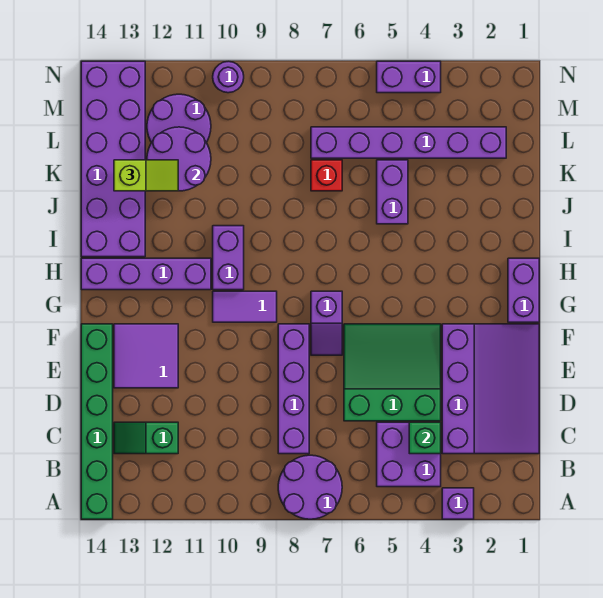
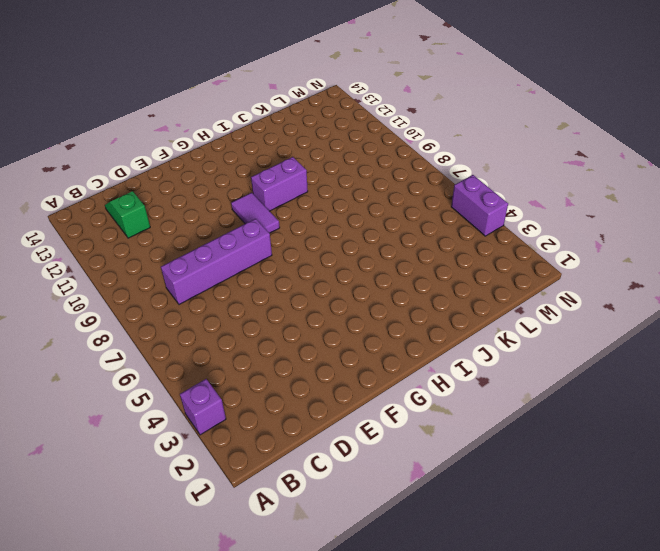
none -> purple round brick A7:B8 level 1
none -> green brick A14:F14 level 1
none -> purple brick B4:C5 level 1

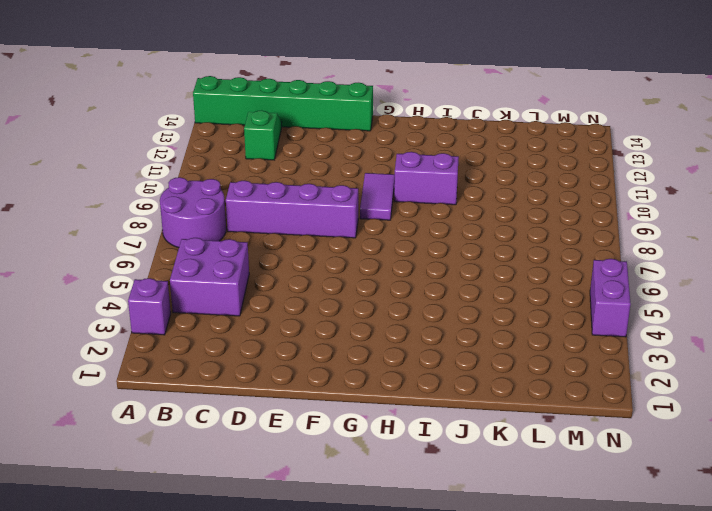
none -> purple slope C1:F3 level 1 top 3
none -> green slope D4:F6 level 1 top D
none -> purple tile E12:F13 level 1

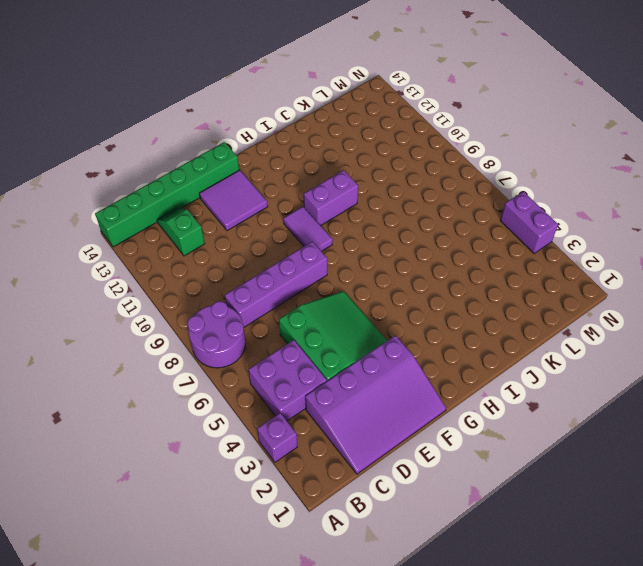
none -> purple slope F7:G7 level 1 top G
none -> purple brick G1:H1 level 1
none -> purple brick H11:H14 level 1

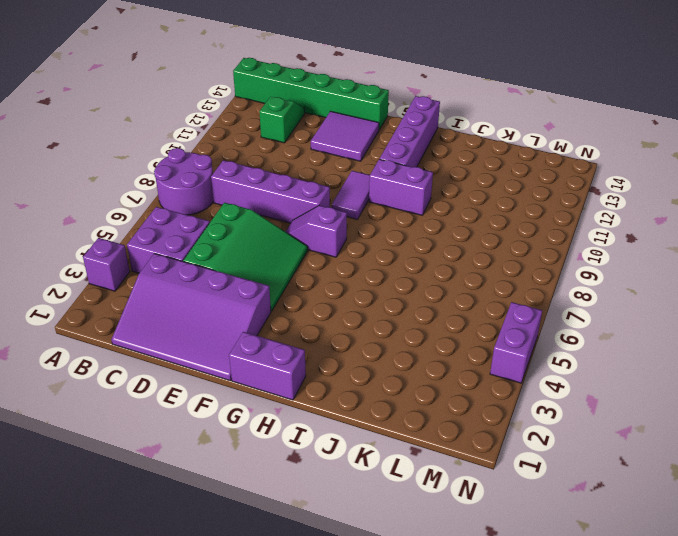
none -> purple brick I13:N14 level 1
none -> purple brick J5:K5 level 1
none -> red brick K7 level 1

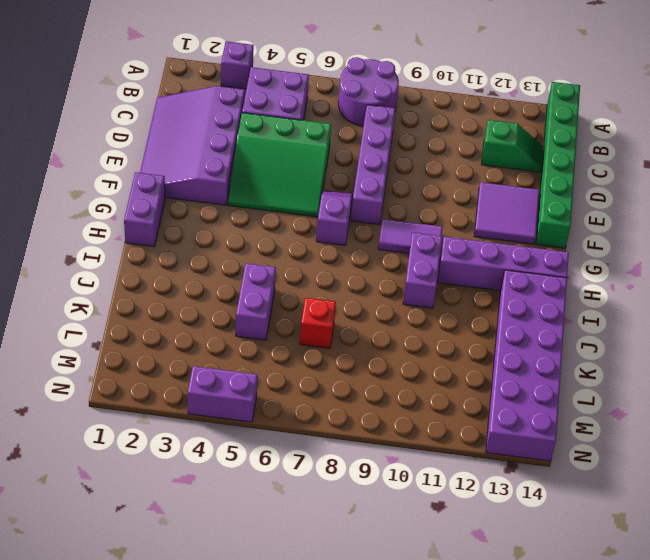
none -> purple brick L2:L7 level 1
none -> purple round brick L11:M12 level 1
none -> purple round brick N10 level 1

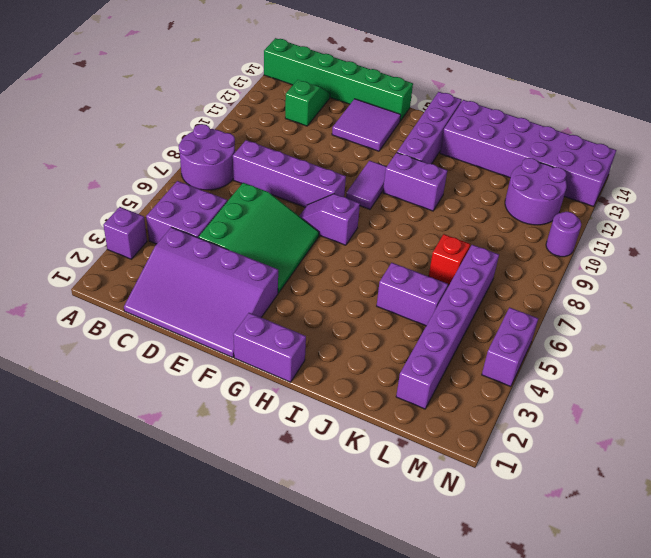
none -> green brick C4 level 2
none -> purple round brick K11:L12 level 2
none -> lime slope K12:K13 level 3 top 13

